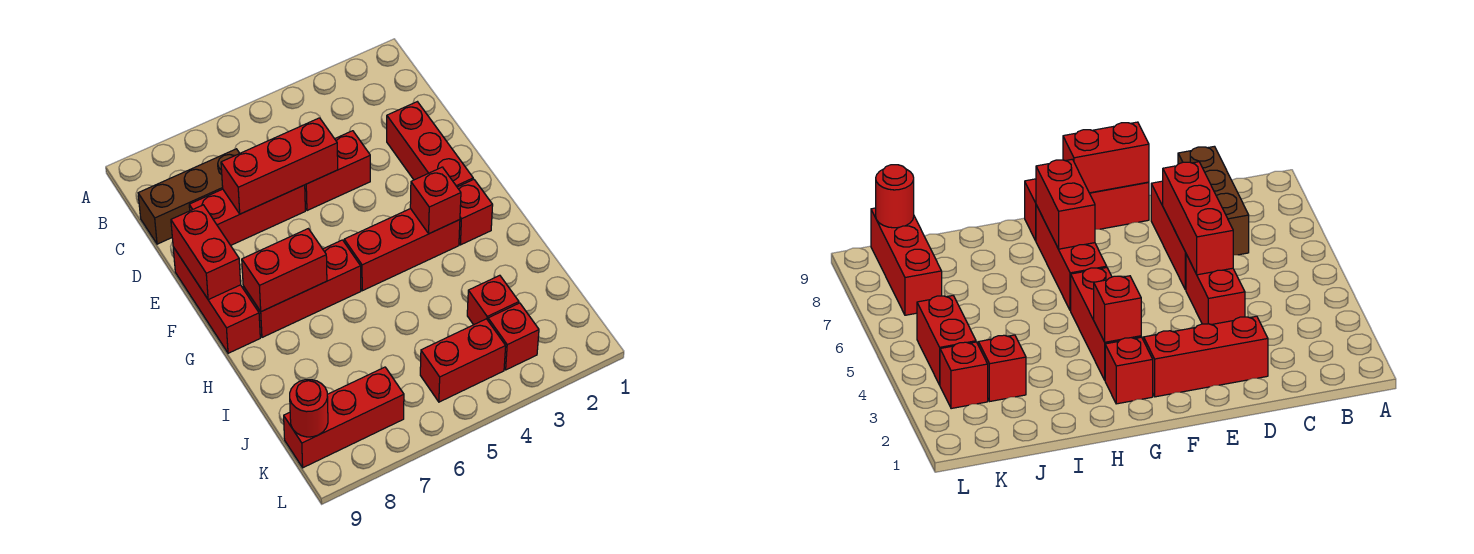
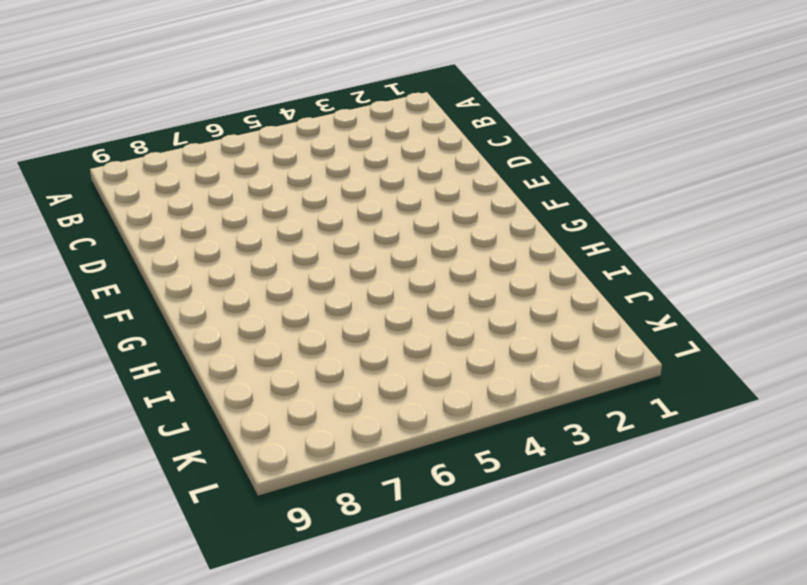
none -> brown brick C7:C9 level 1
none -> red brick D2:F2 level 1
none -> red brick D4:D5 level 1

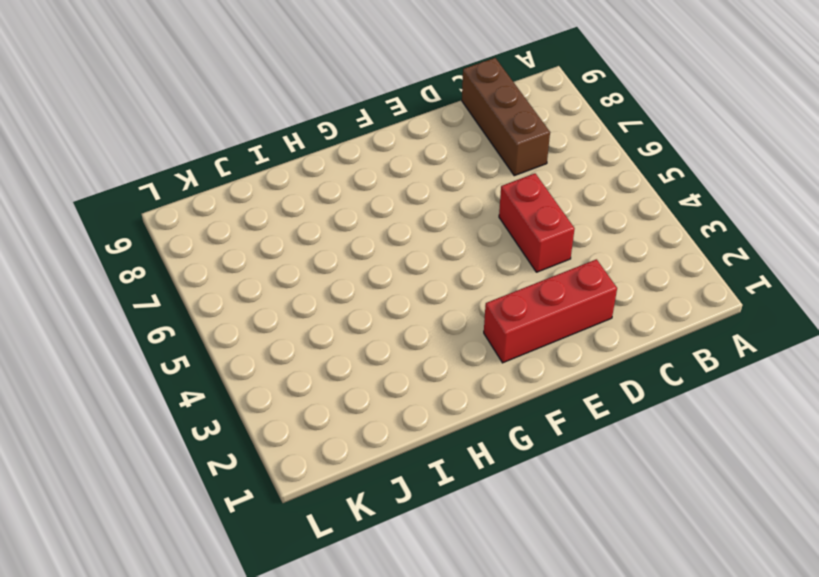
none -> red brick D6:D8 level 1
none -> red brick E9:G9 level 1
none -> red brick G2 level 1

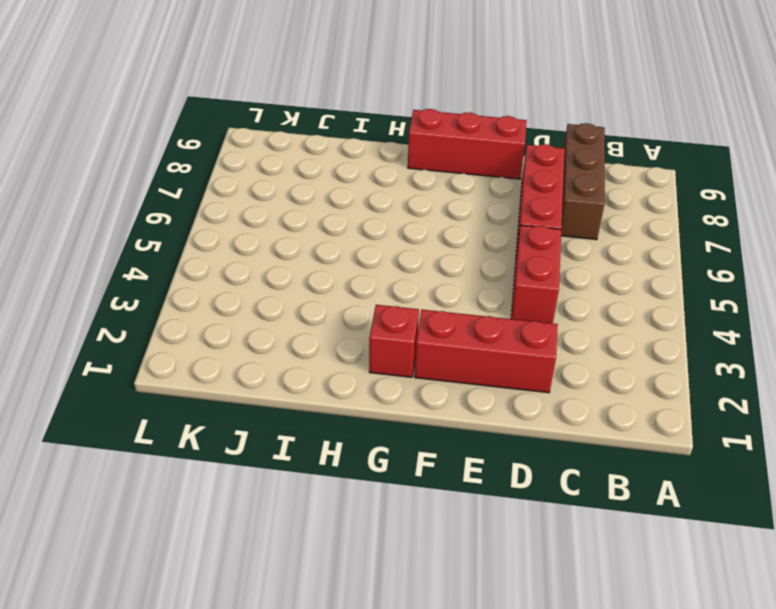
none -> red brick G3:G5 level 1
none -> red brick G6:G8 level 1
none -> red brick J3 level 1

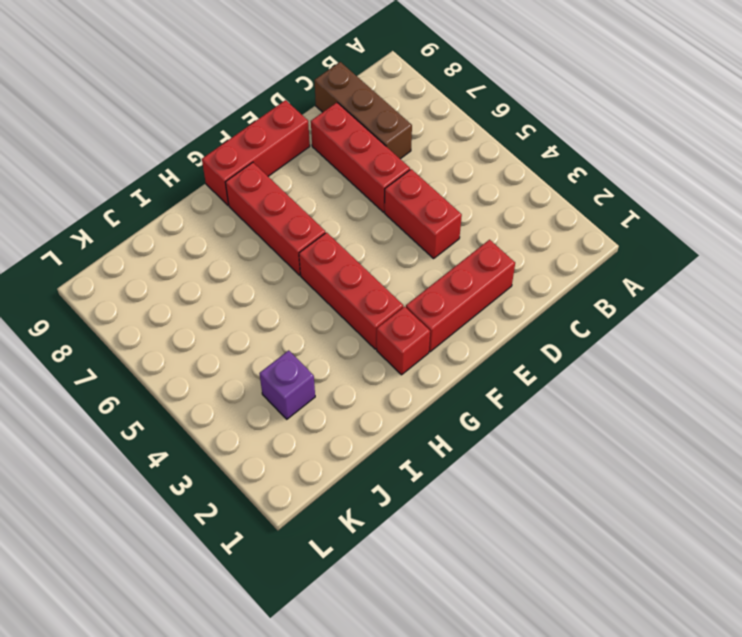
purple brick J3 level 1 -> red brick J3 level 1
none -> red brick K3 level 1
none -> red brick K4:K5 level 1
none -> red brick K7:K9 level 1

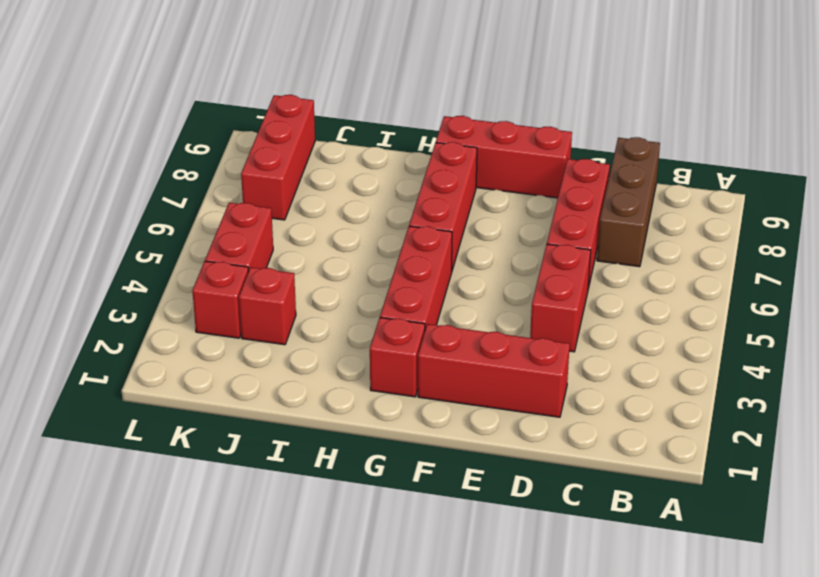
none -> red brick D5:D7 level 2
none -> red brick E9:F9 level 2
none -> red brick G3 level 2

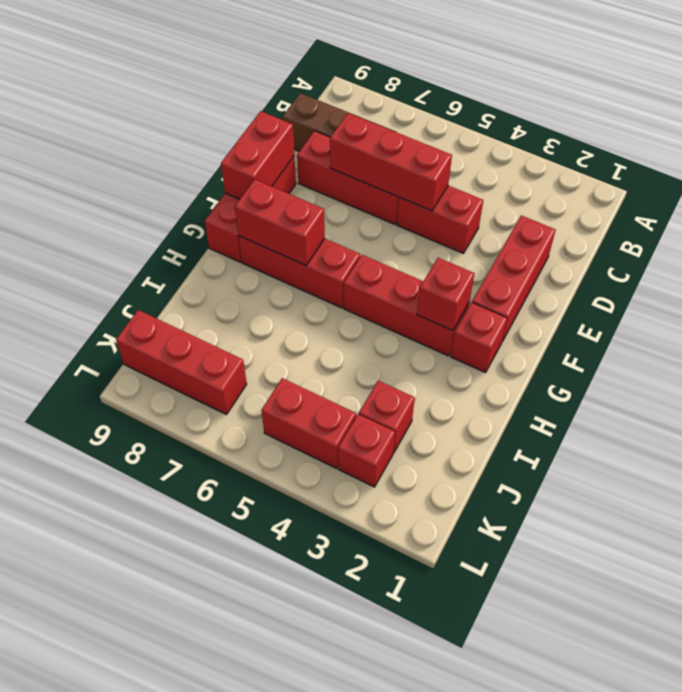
none -> red round brick K9 level 2

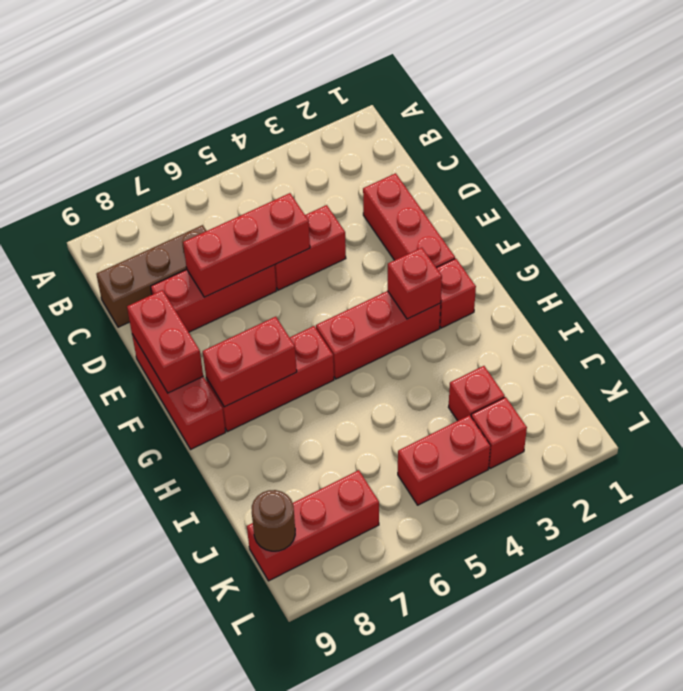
brown round brick K9 level 2 -> red round brick K9 level 2

